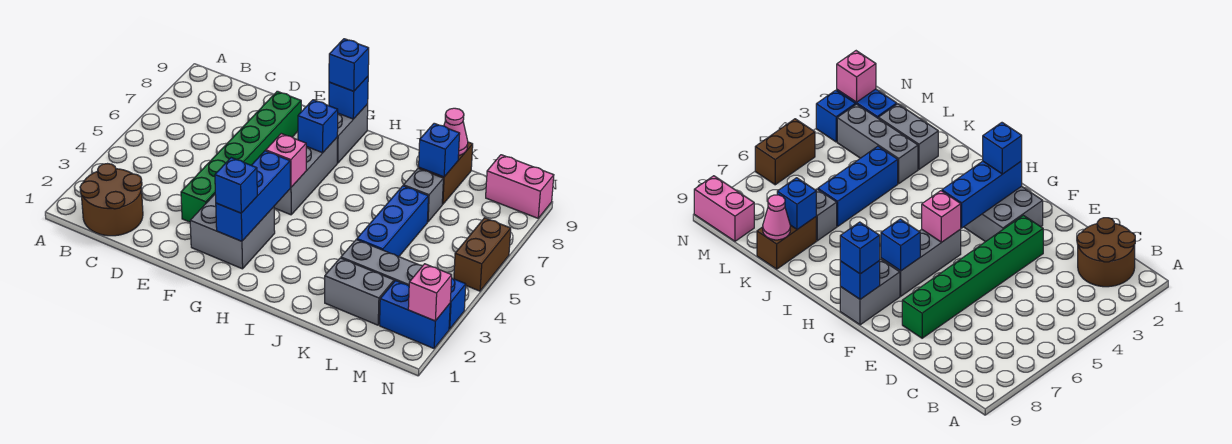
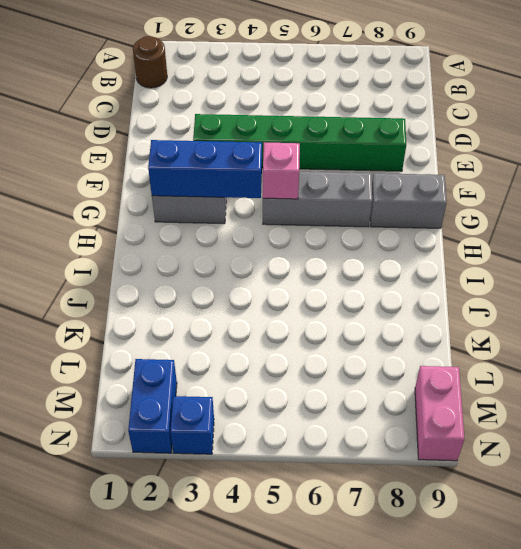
brown round brick B1 level 1 -> brown round brick B1:C2 level 1
none -> grey brick K2:L2 level 1
none -> grey brick K3:M3 level 1
none -> blue brick K4:K6 level 1

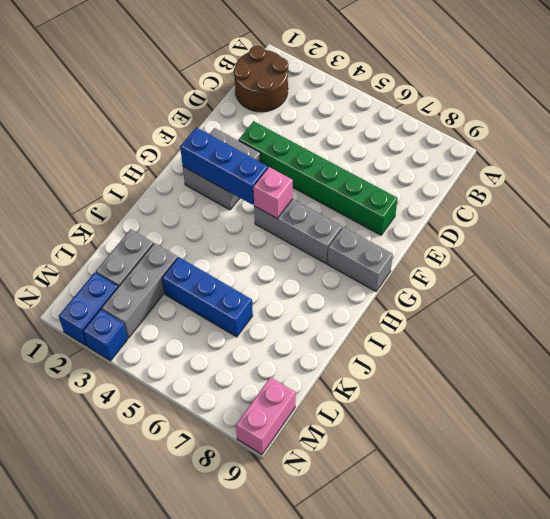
none -> grey brick K7 level 1
none -> brown brick K8:K9 level 1
none -> brown brick N5:N6 level 1

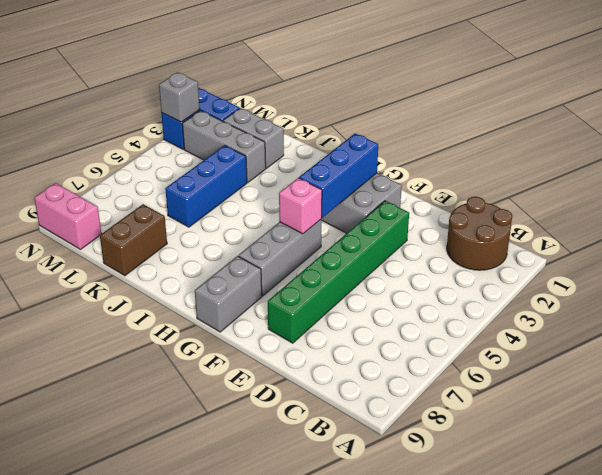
grey brick N3 level 2 -> grey brick K7 level 1
none -> brown brick N5:N6 level 1
none -> blue brick G7 level 2
none -> blue brick G9 level 2

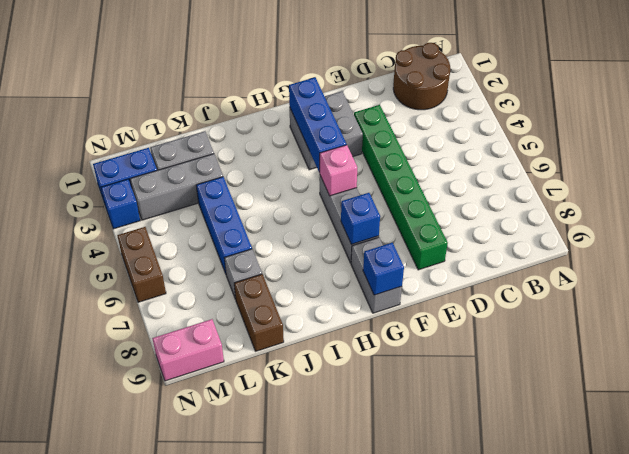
none -> blue brick K8 level 2
none -> pink cone K9 level 2
none -> pink brick N2 level 2

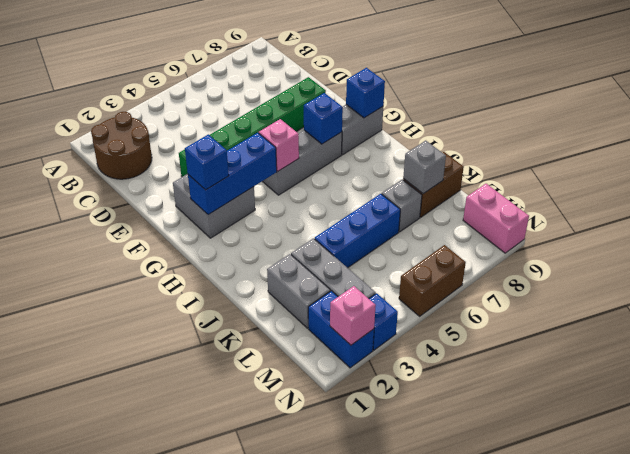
grey brick K8 level 2 -> blue brick K8 level 2
none -> pink cone K9 level 2
none -> blue brick G9 level 3

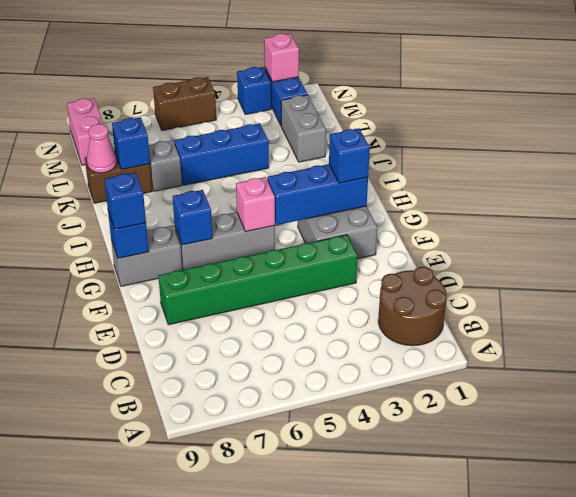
none -> grey brick K3:M3 level 1

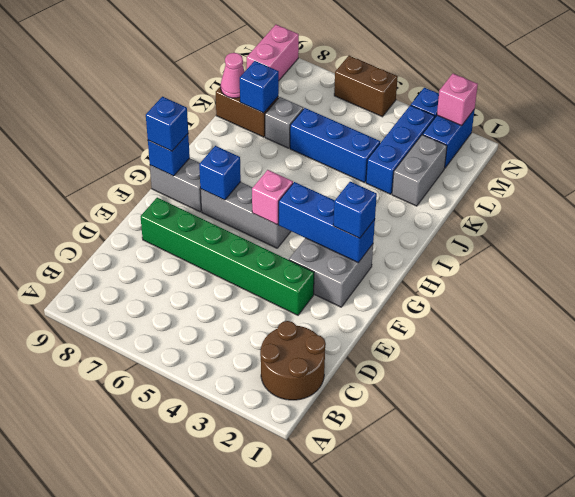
blue brick K3:M3 level 1 -> grey brick K3:M3 level 1

